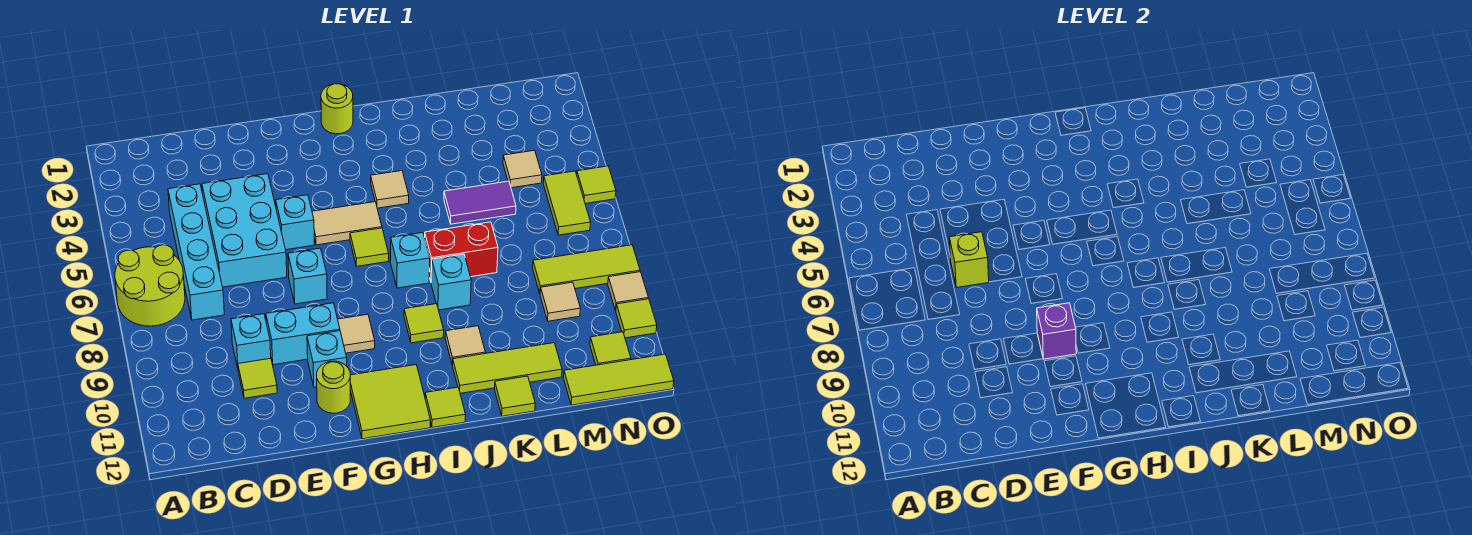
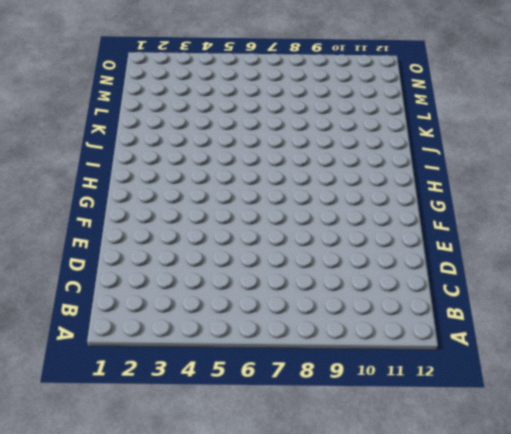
none -> lime round brick A6:B7 level 1
none -> cyan brick C4:C7 level 1
none -> cyan brick D4:E6 level 1
none -> cyan brick D9 level 1

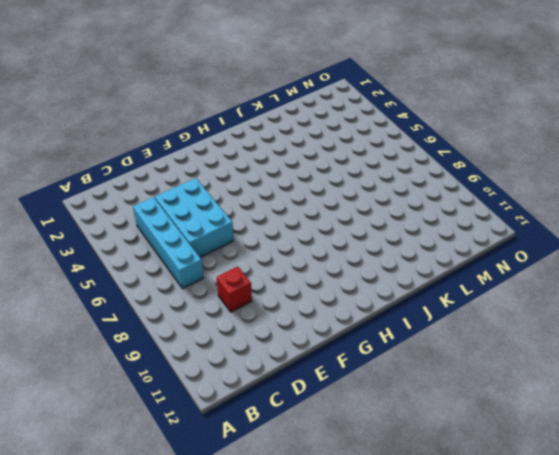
red brick D9 level 1 -> cyan brick D9 level 1
none -> lime round brick A6:B7 level 1
none -> lime tile D10 level 1
none -> cyan brick E9:F9 level 1
none -> cyan brick F5 level 1

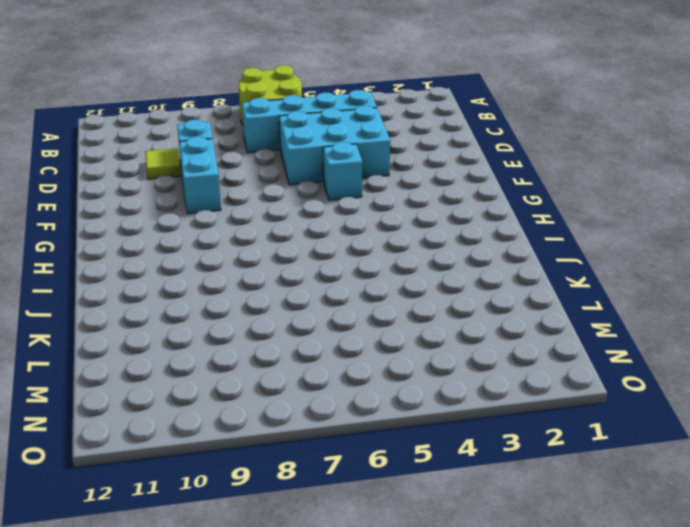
none -> cyan brick F7 level 1
none -> cyan brick F10 level 1
none -> lime round brick F11 level 1
none -> tan tile G5:H5 level 1

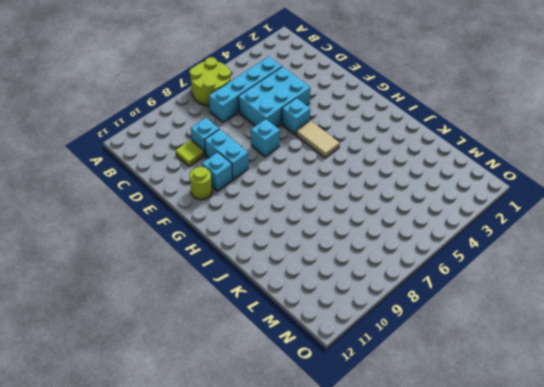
none -> tan tile G9 level 1
none -> lime tile G11:H12 level 1
none -> lime round brick H1 level 1
none -> lime tile H6 level 1

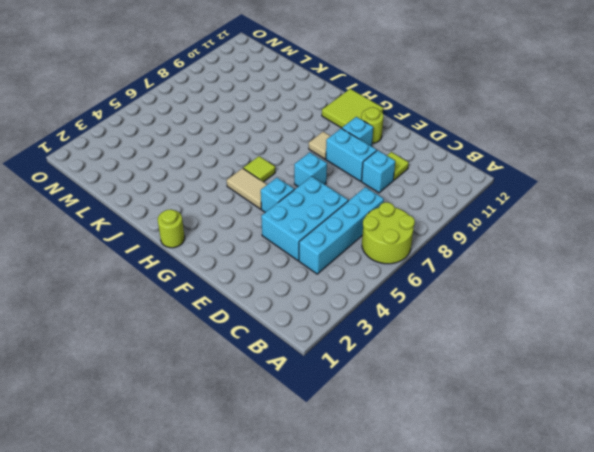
none -> tan tile I4 level 1
none -> cyan brick I7 level 1
none -> lime tile I9 level 1
none -> lime tile I12 level 1

